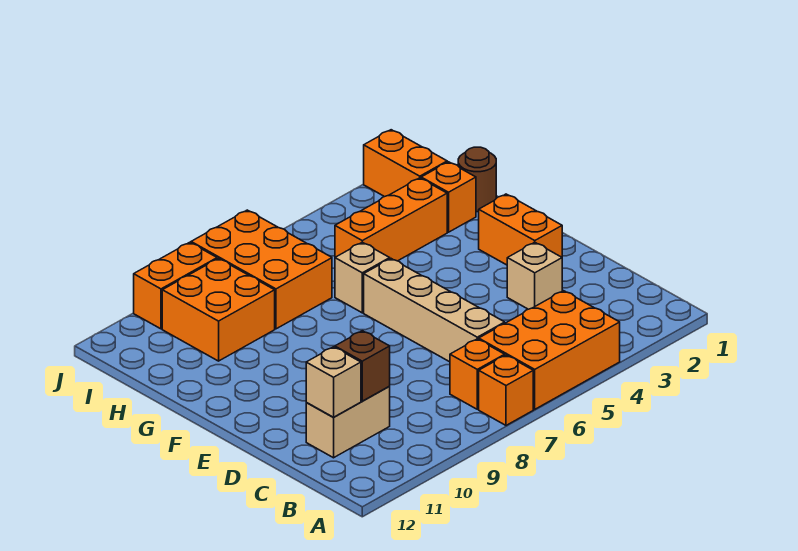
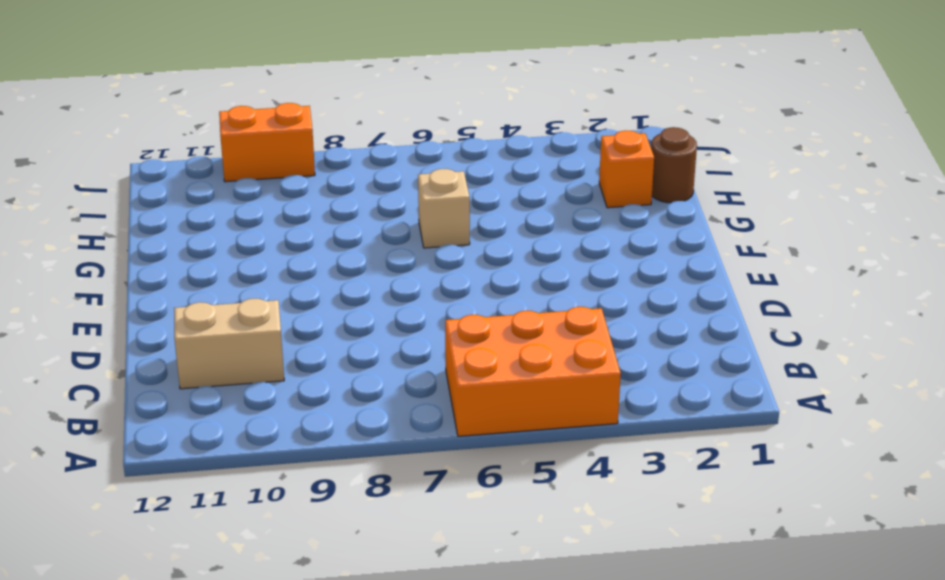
none -> orange brick A7 level 1
none -> orange brick B7 level 1
none -> tan brick C6:F6 level 1

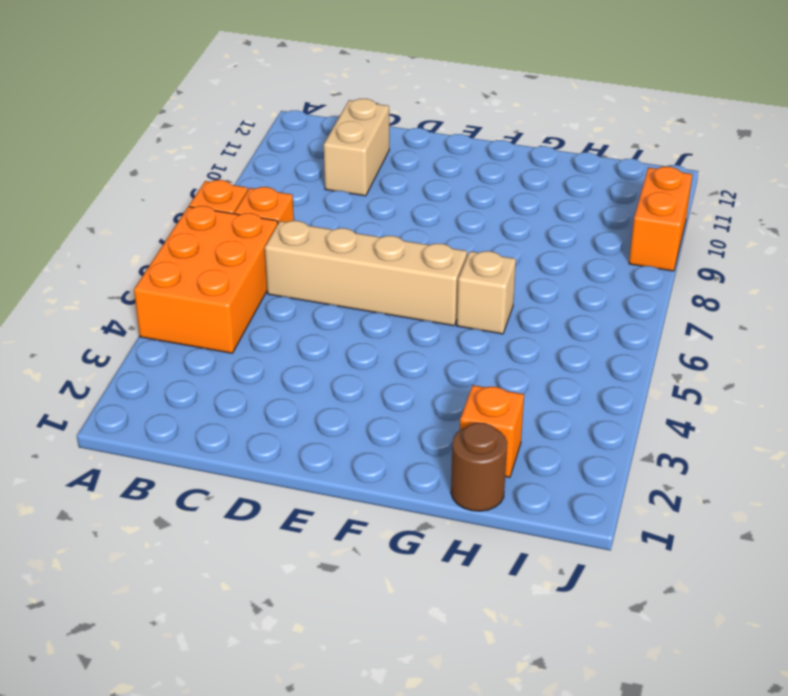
none -> tan brick D3 level 1
none -> orange brick E2:F2 level 1
none -> orange brick H3:H5 level 1

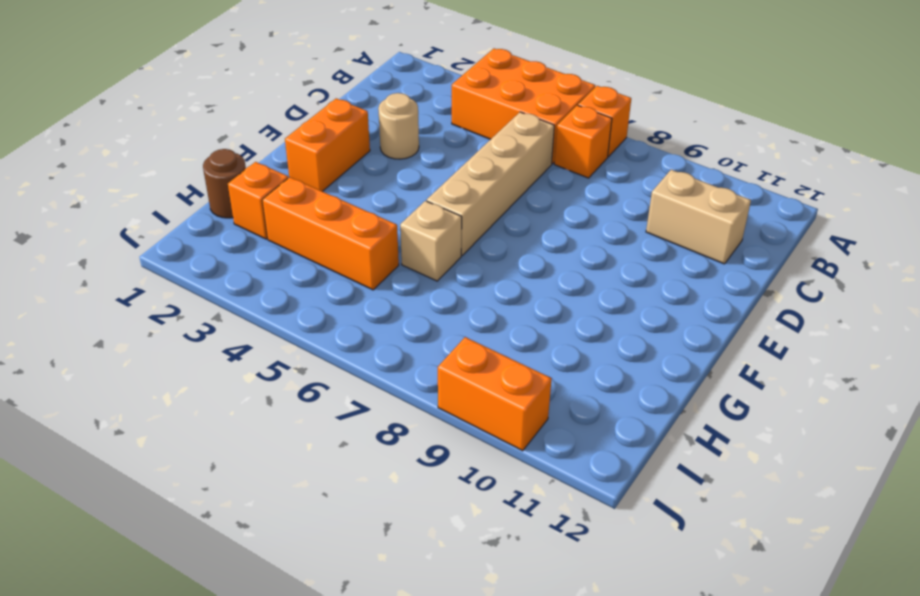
tan round brick D3 level 1 -> tan brick D3 level 1
none -> orange brick H7:J8 level 1
none -> orange brick H9:I10 level 1
none -> orange brick I2:J2 level 1

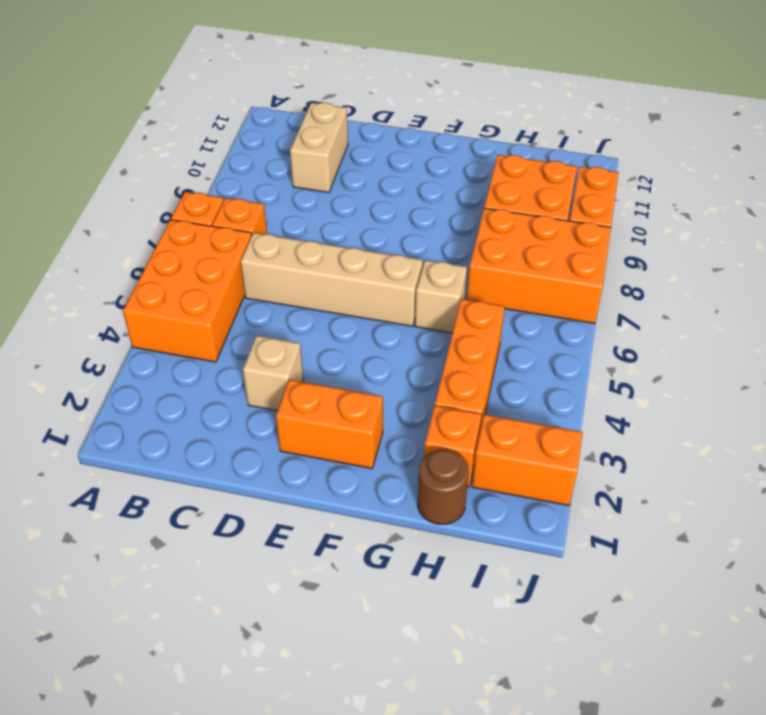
none -> brown brick C10 level 2
none -> tan brick C11 level 2

